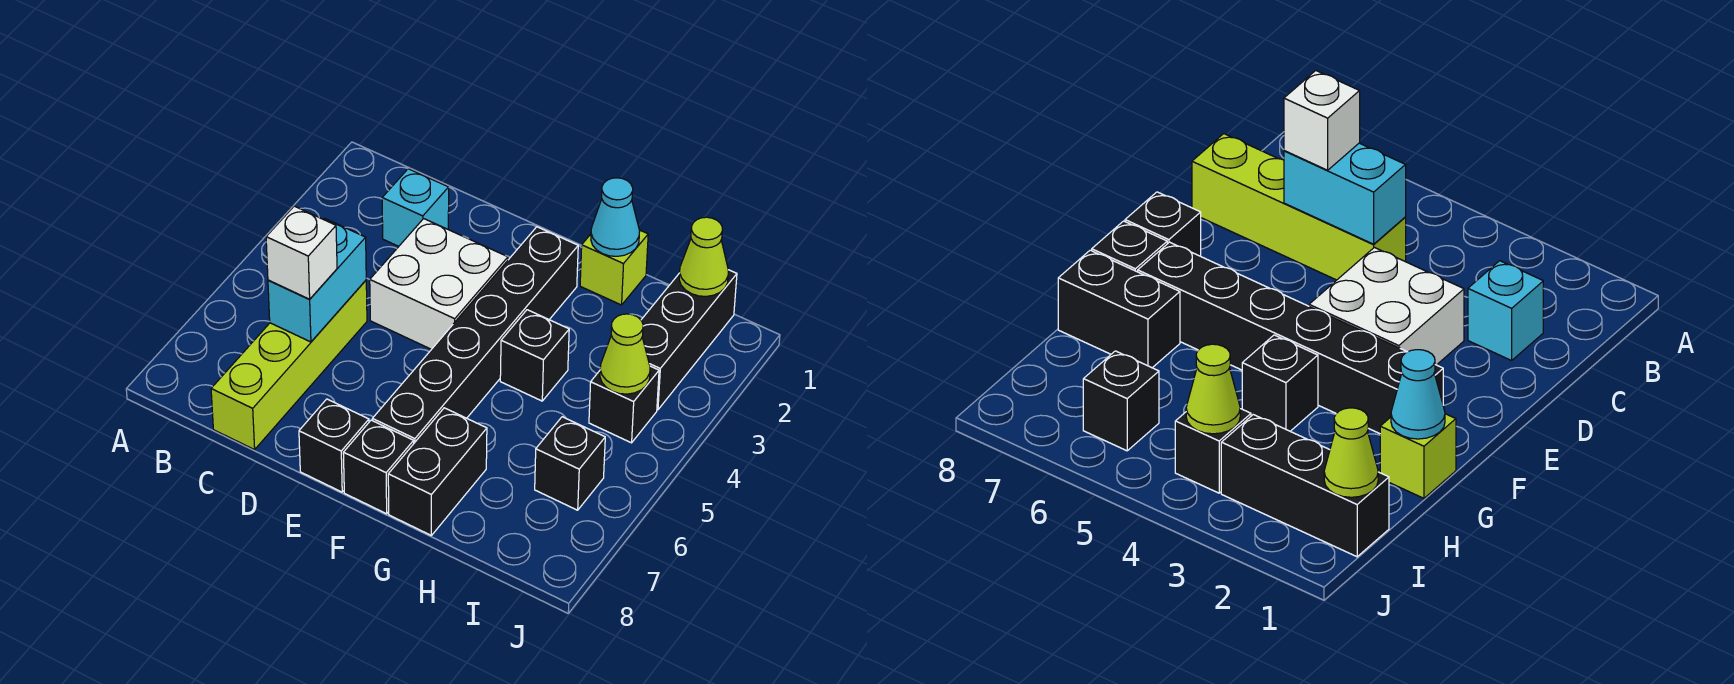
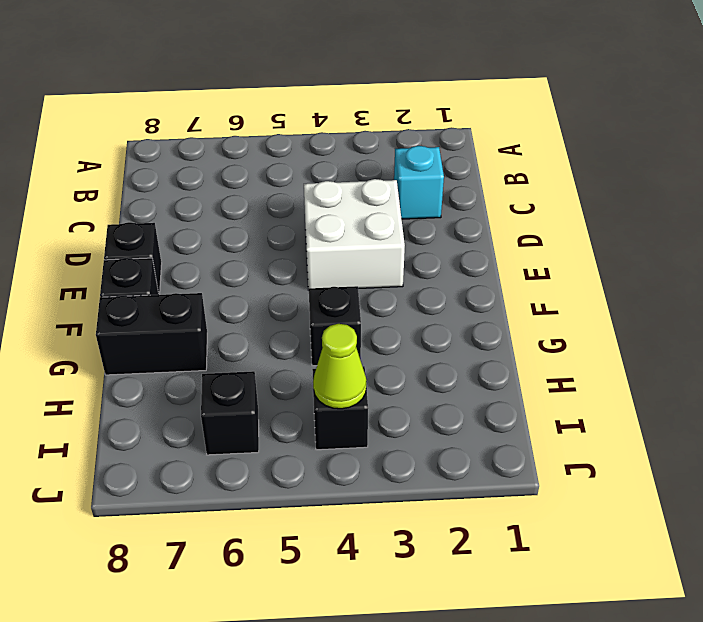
none -> lime brick C5:C8 level 1
none -> black brick F2:F7 level 1
none -> lime brick G1 level 1

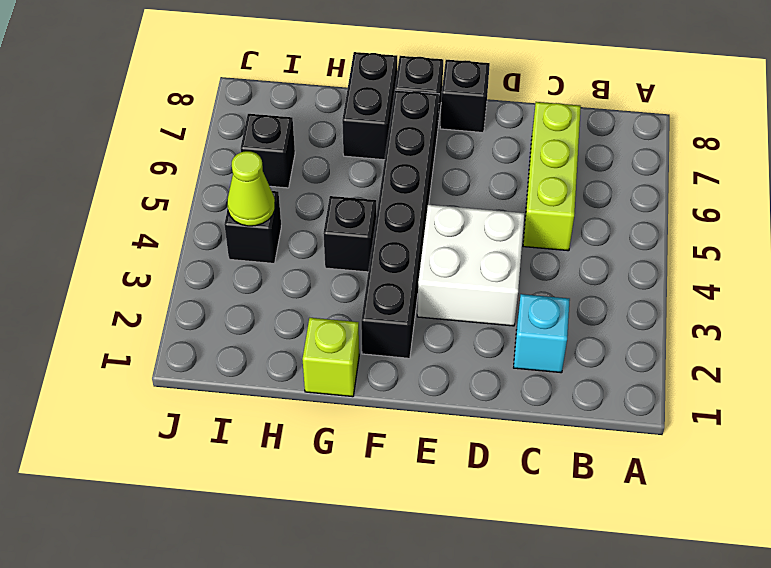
lime brick C5:C7 level 1 -> lime brick C5:C8 level 1
none -> black brick I1:I3 level 1
none -> cyan brick C5:C6 level 2
none -> cyan cone G1 level 2

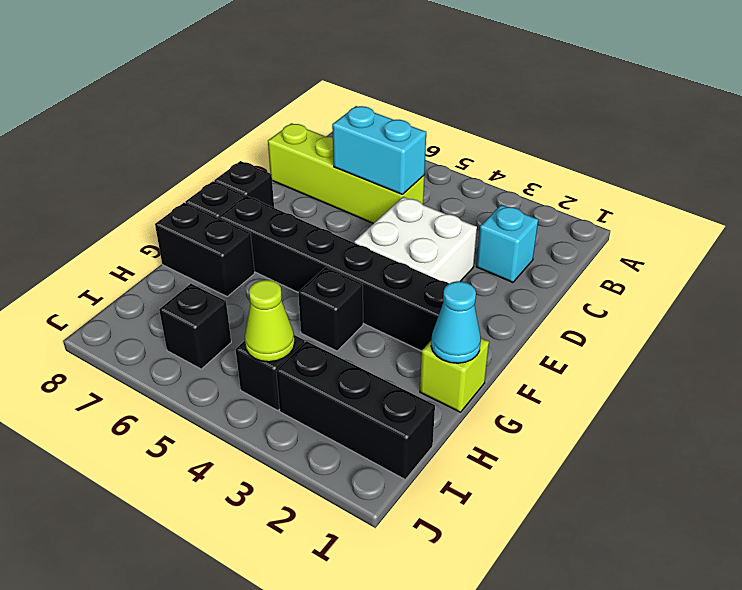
none -> lime cone I1 level 2
none -> white brick C6 level 3

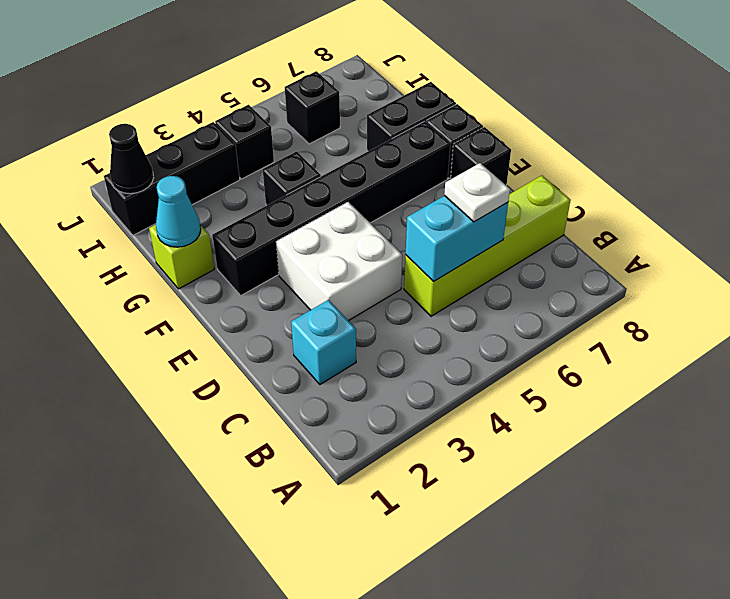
white plate C6 level 3 -> white brick C6 level 3
black cone I1 level 2 -> lime cone I1 level 2
none -> lime cone I4 level 2

